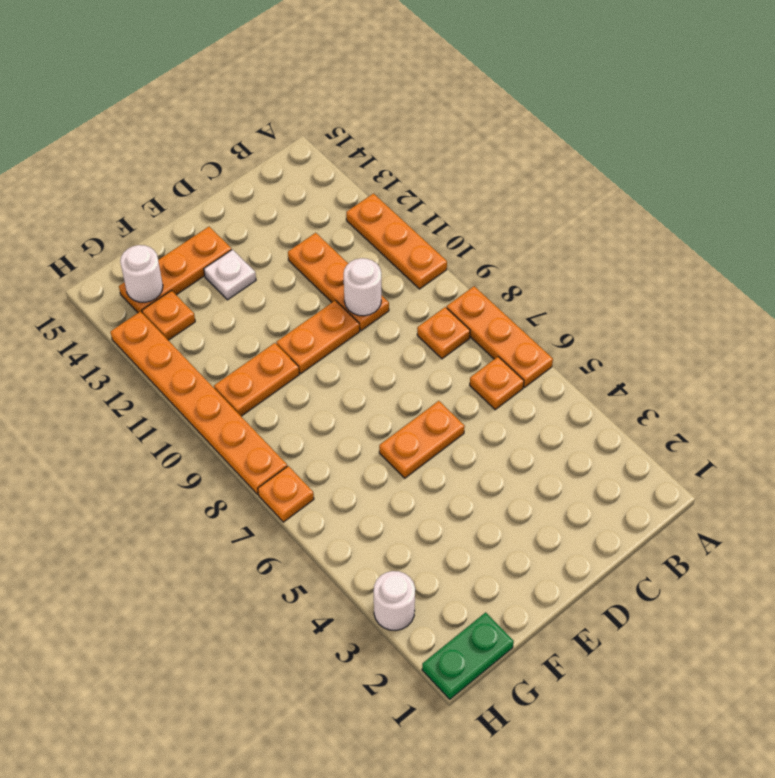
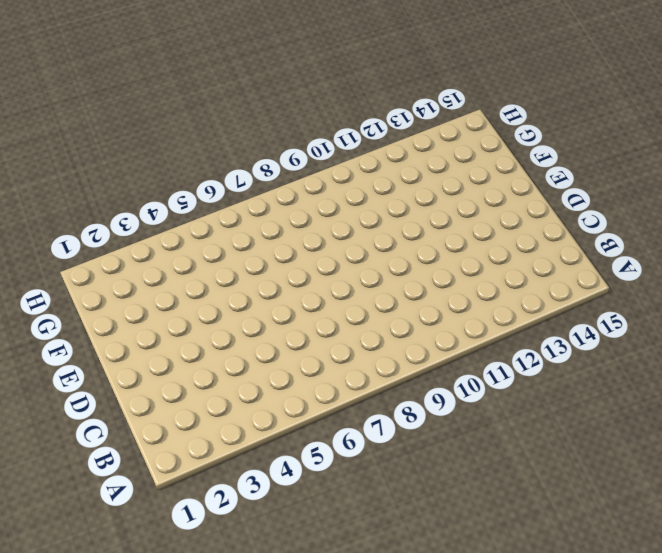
none -> orange plate A6:A8 level 1
none -> orange plate A10:A12 level 1
none -> orange plate B6 level 1

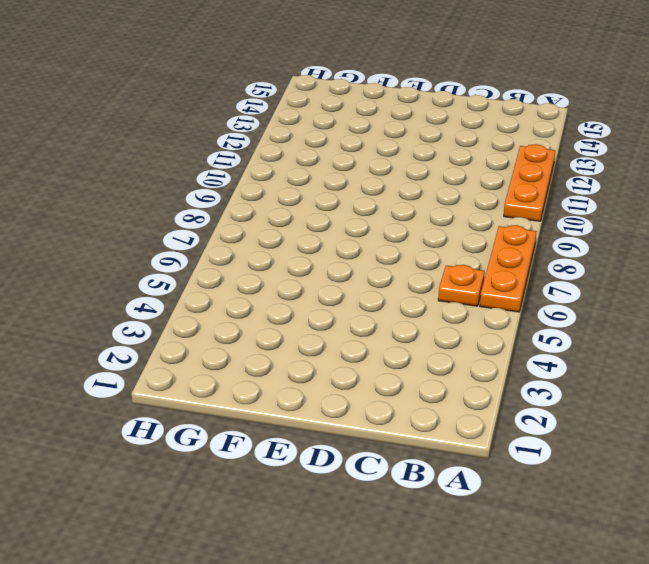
none -> orange plate B8 level 1
none -> orange plate C10:C12 level 1
none -> orange plate D6:E6 level 1

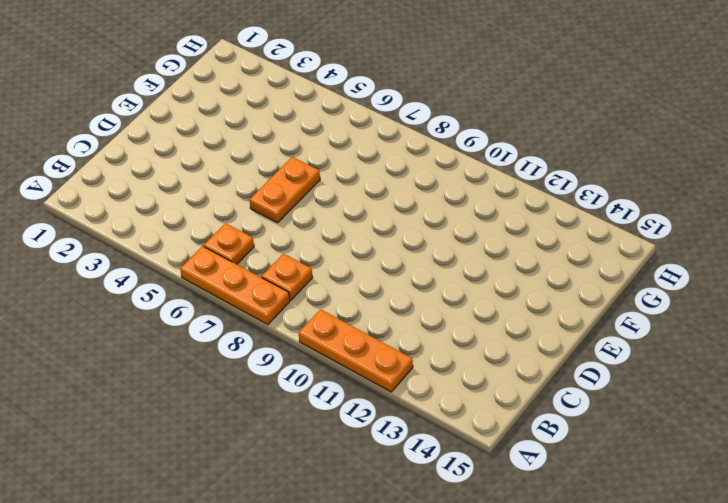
none -> orange plate C10:C12 level 1
none -> orange plate D10:E10 level 1
none -> white plate E13 level 1

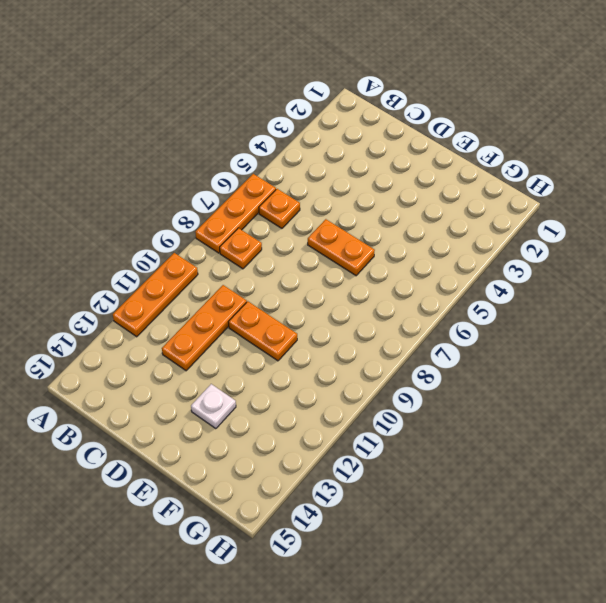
none -> orange plate E14:G14 level 1
none -> orange plate F10:G10 level 1
none -> green plate G1:H1 level 1

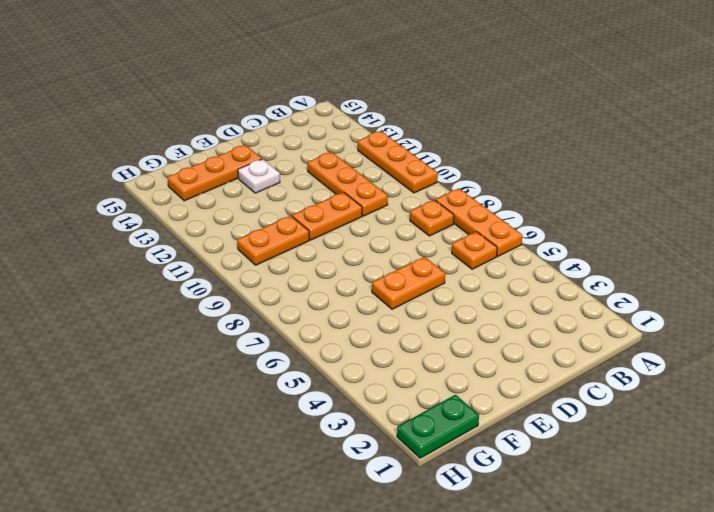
none -> orange plate G13 level 1
none -> white round brick H3 level 1
none -> orange plate H7 level 1

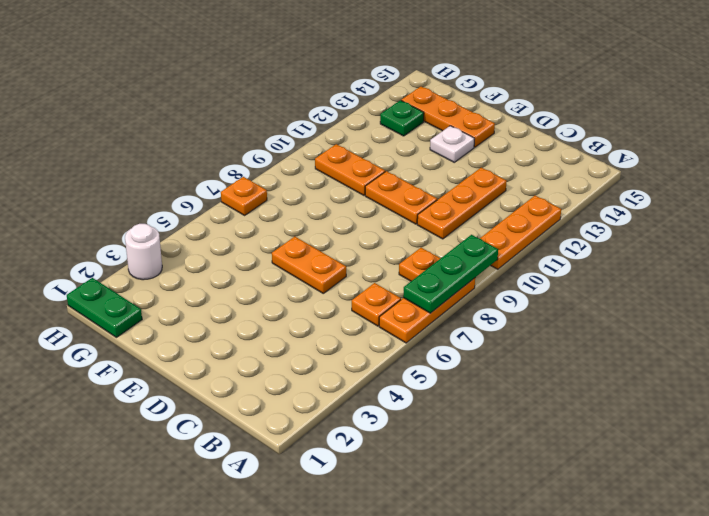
green plate A7:A9 level 2 -> none
green plate G13 level 1 -> orange plate G13 level 1
none -> orange plate H8:H13 level 1
none -> white round brick C10 level 2
none -> white round brick G14 level 2

